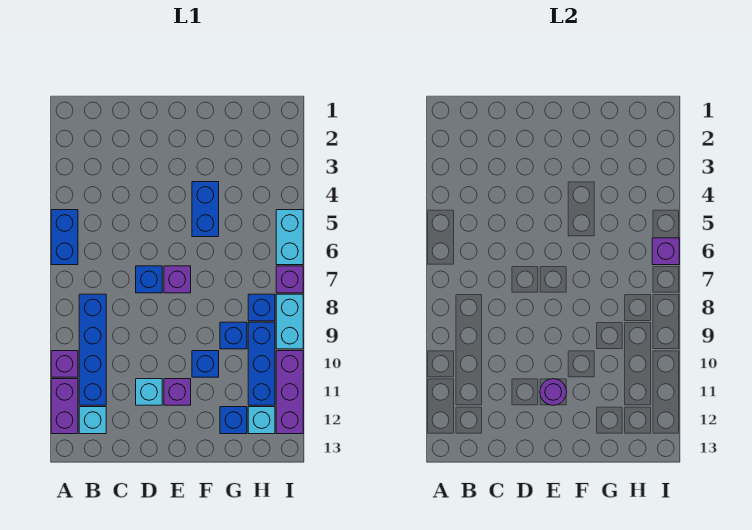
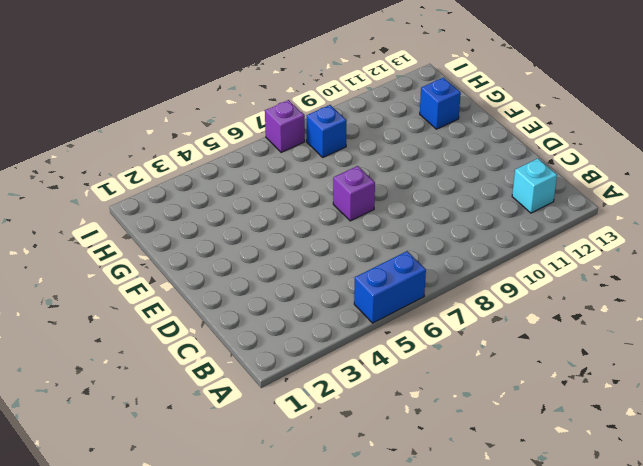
none -> purple brick A10 level 1
none -> purple brick A11:A12 level 1
none -> blue brick B8:B11 level 1

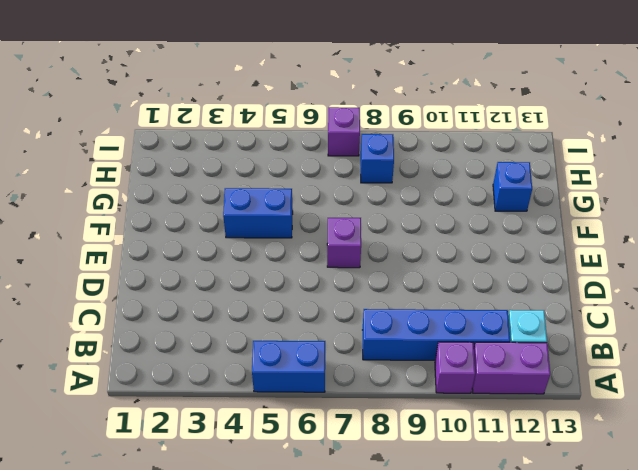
none -> blue brick D7 level 1
none -> cyan brick D11 level 1
none -> purple brick E11 level 1

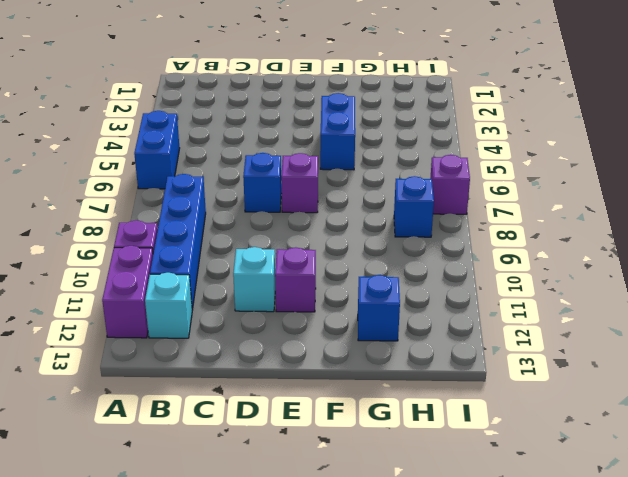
none -> blue brick F10 level 1
none -> blue brick G9 level 1
none -> blue brick H9:H11 level 1

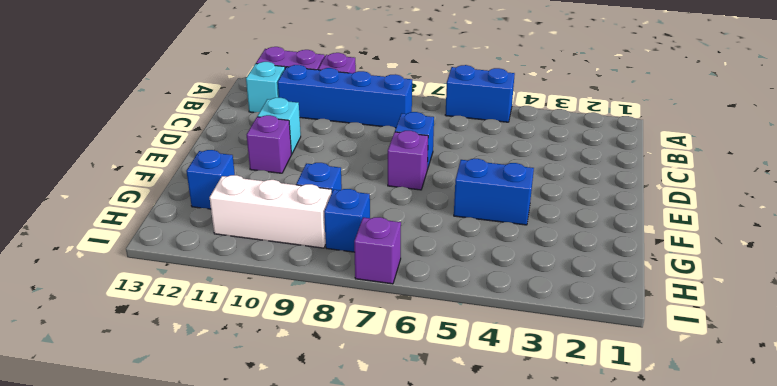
white brick H9:H11 level 1 -> blue brick H9:H11 level 1
none -> blue brick F10 level 1
none -> cyan brick H12 level 1
none -> cyan brick I5:I6 level 1

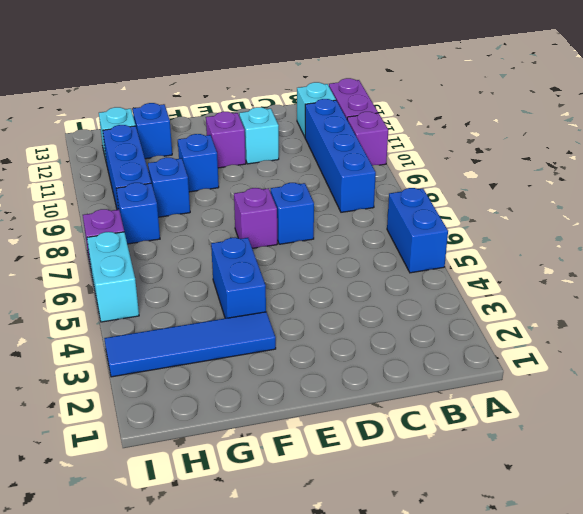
blue tile F3:I3 level 1 -> none
none -> cyan brick I8:I9 level 1
none -> purple brick I10:I12 level 1
none -> purple round brick E11 level 2

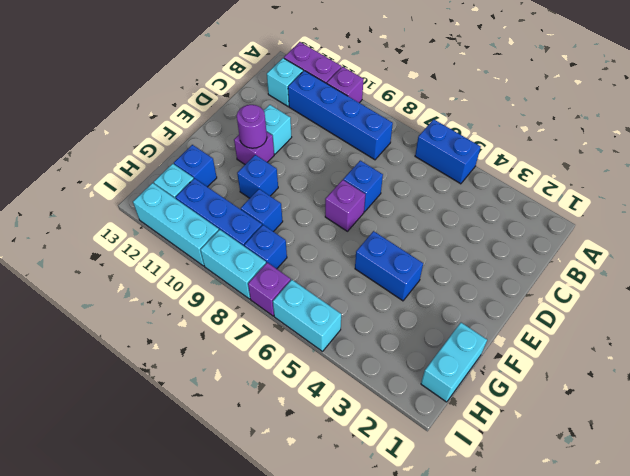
cyan brick G1:H1 level 1 -> none
cyan brick I10:I12 level 1 -> purple brick I10:I12 level 1
none -> purple brick I6 level 2

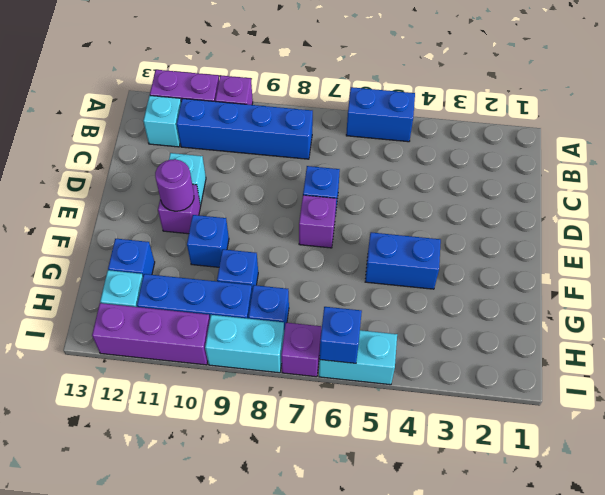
blue brick I6 level 2 -> purple brick I6 level 2

